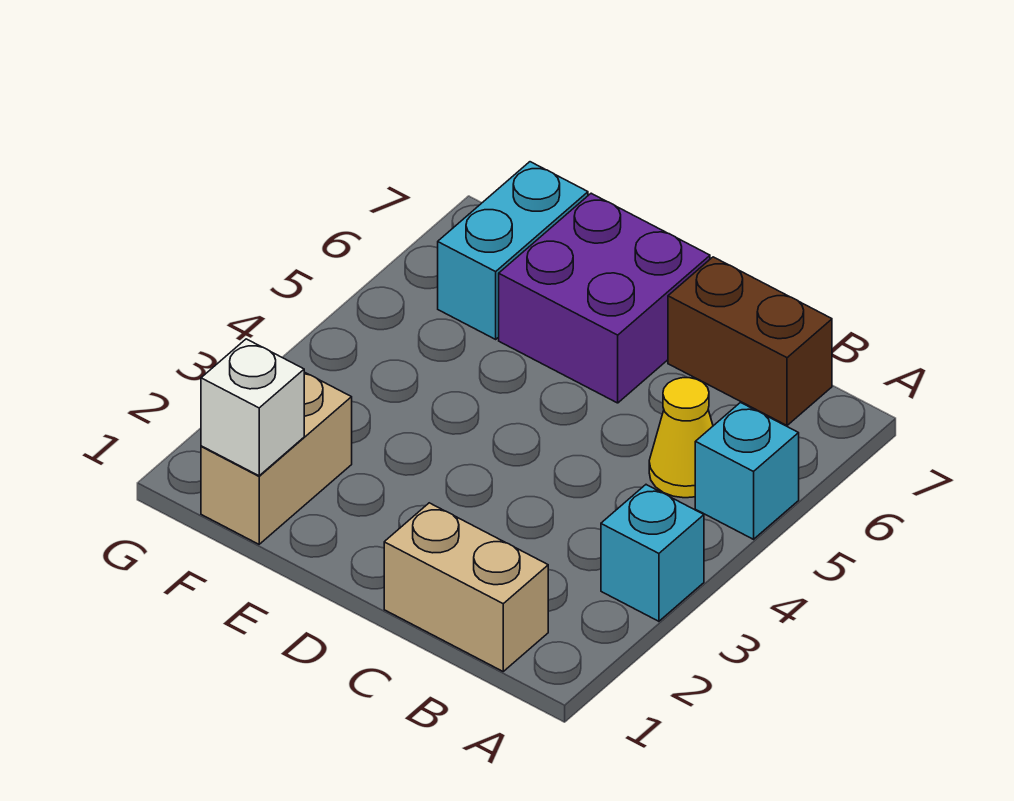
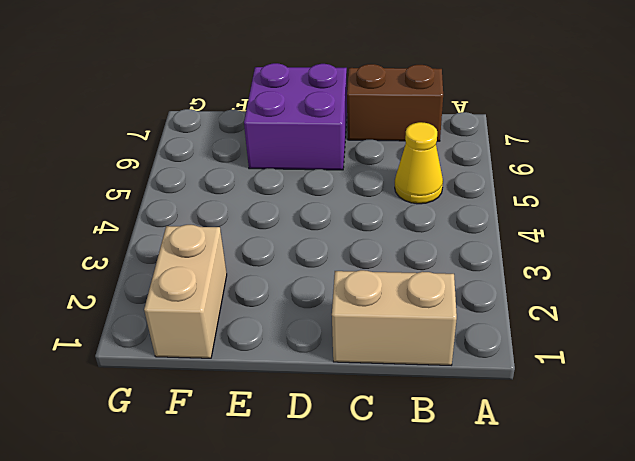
none -> cyan brick A3 level 1
none -> cyan brick A5 level 1

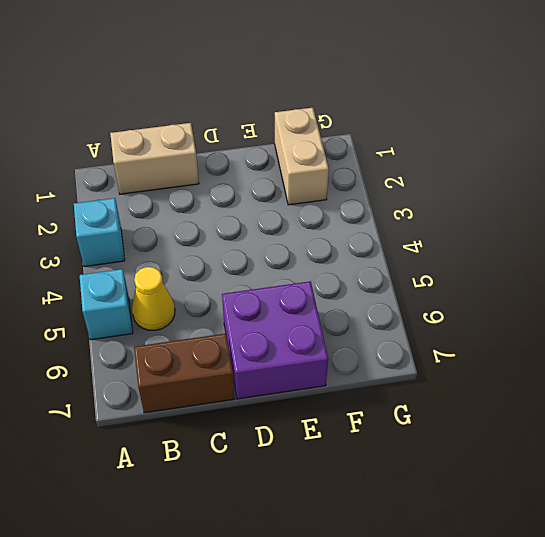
none -> cyan brick F6:F7 level 1
none -> white brick F1 level 2

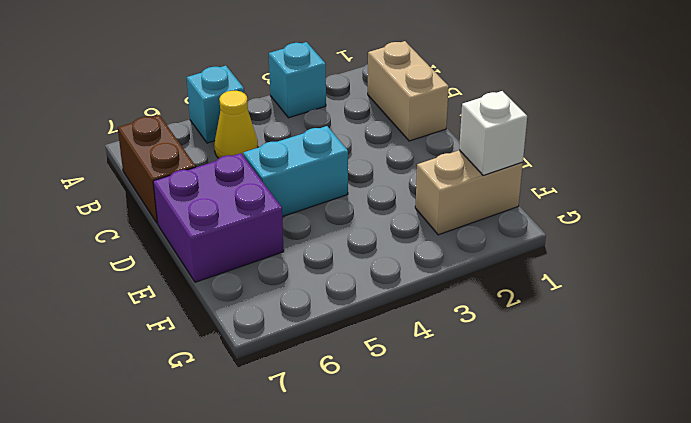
cyan brick D4:D5 level 1 -> cyan brick F6:F7 level 1

